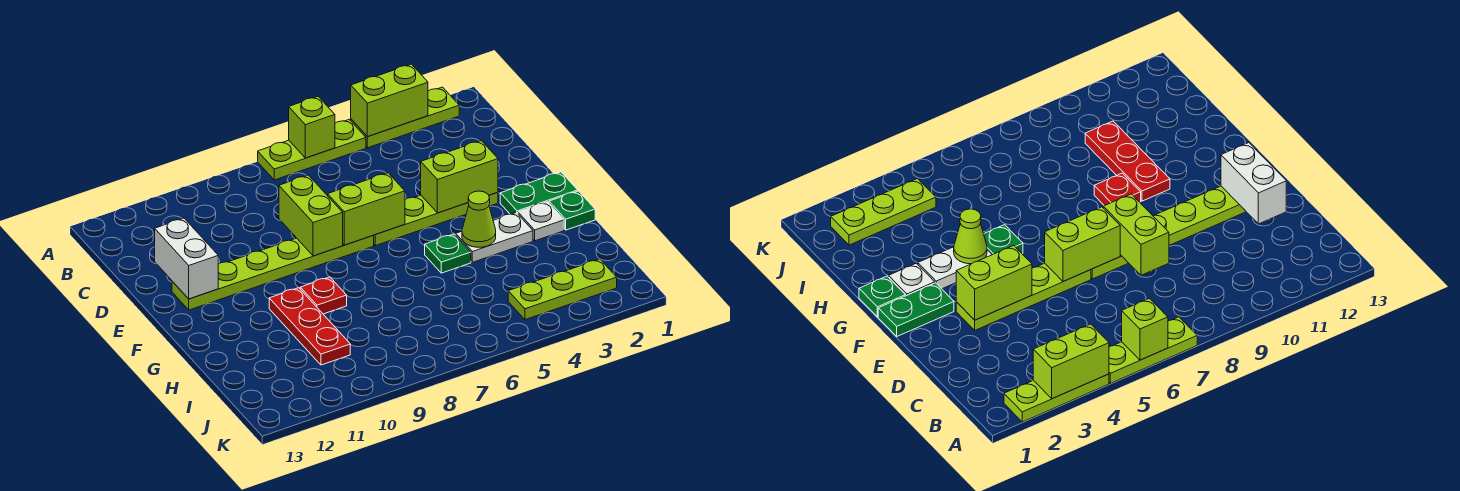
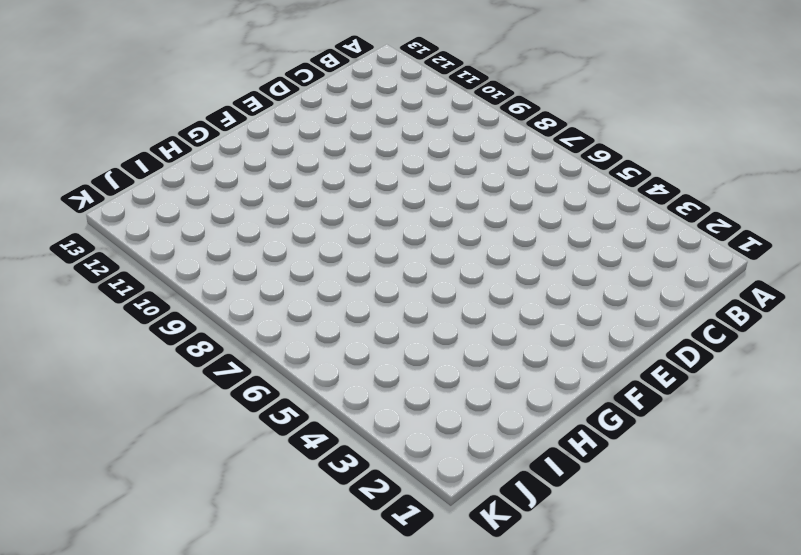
none -> lime plate A2:A4 level 1
none -> lime plate A5:A7 level 1
none -> lime plate E3:E6 level 1

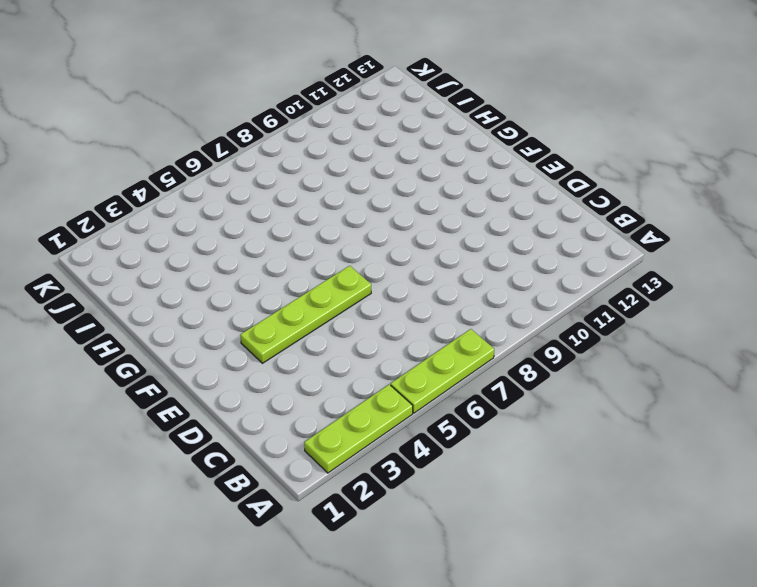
none -> lime plate E7:E12 level 1
none -> green plate F1:F2 level 1
none -> green plate G1 level 1

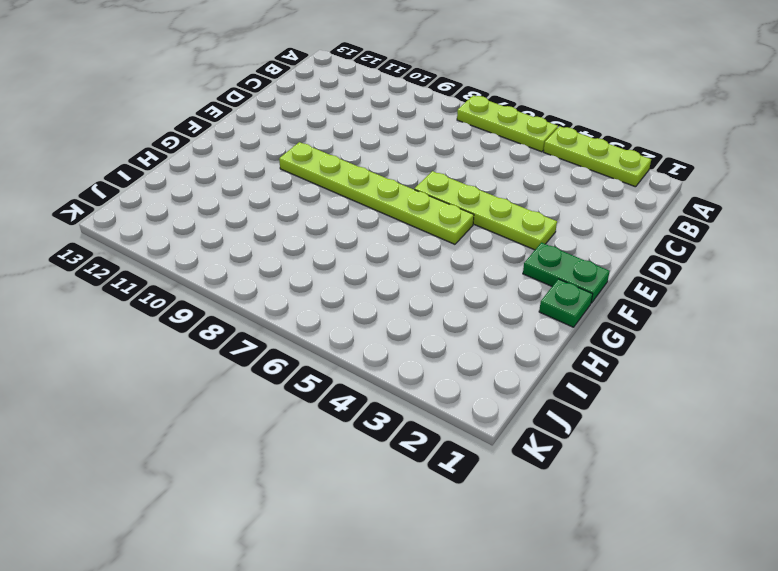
lime plate F5:F10 level 1 -> lime plate E7:E12 level 1
none -> white plate G2 level 1
none -> white plate G3:G4 level 1
none -> green plate G5 level 1

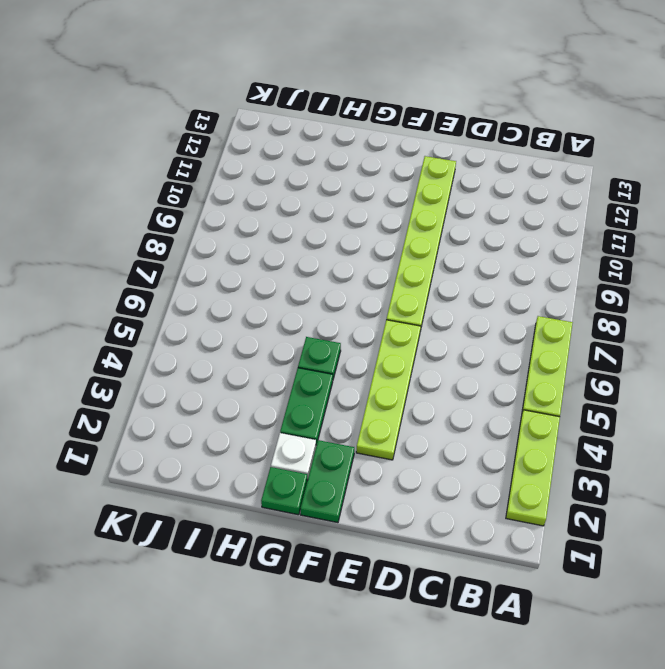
green plate G3:G4 level 1 -> white plate G3:G4 level 1
none -> red plate G9 level 1
none -> red plate G10:I10 level 1
none -> lime plate J2:J4 level 1

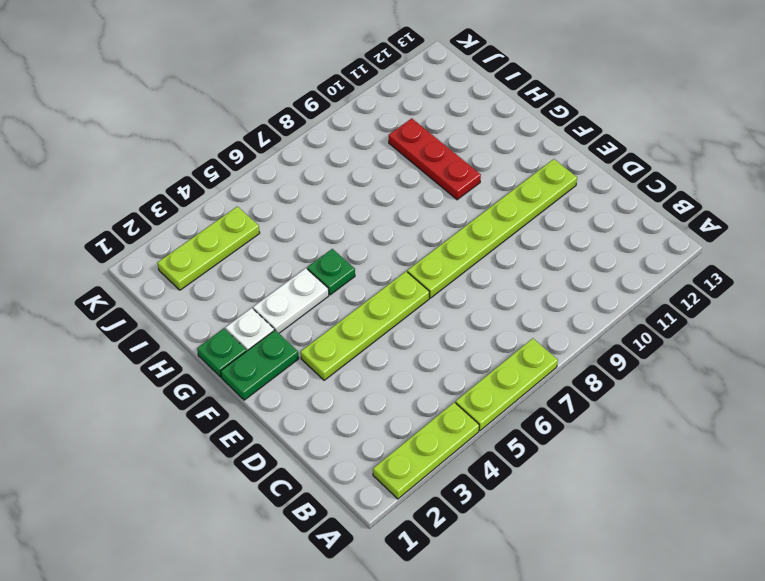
none -> red plate G9 level 1
none -> lime brick A3:A4 level 2
none -> lime brick A6 level 2

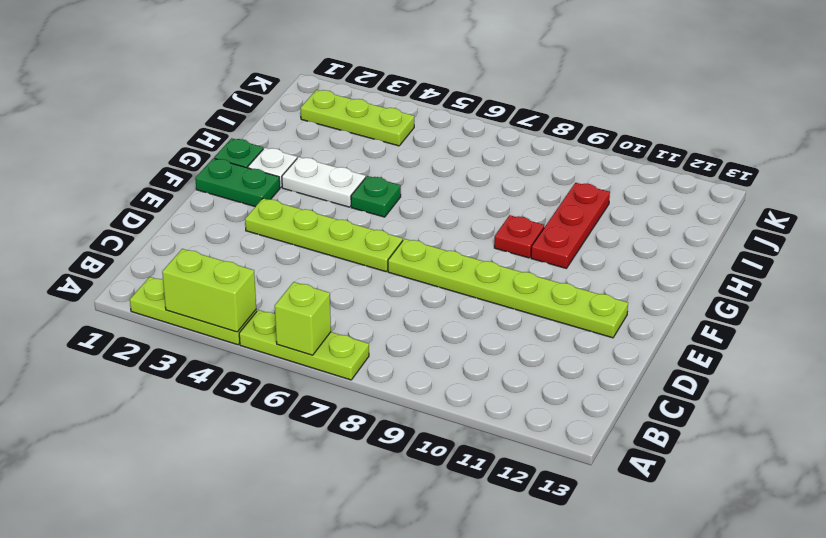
none -> lime brick D8:E8 level 2
none -> white brick D12:E12 level 2
none -> lime brick E3:E4 level 2

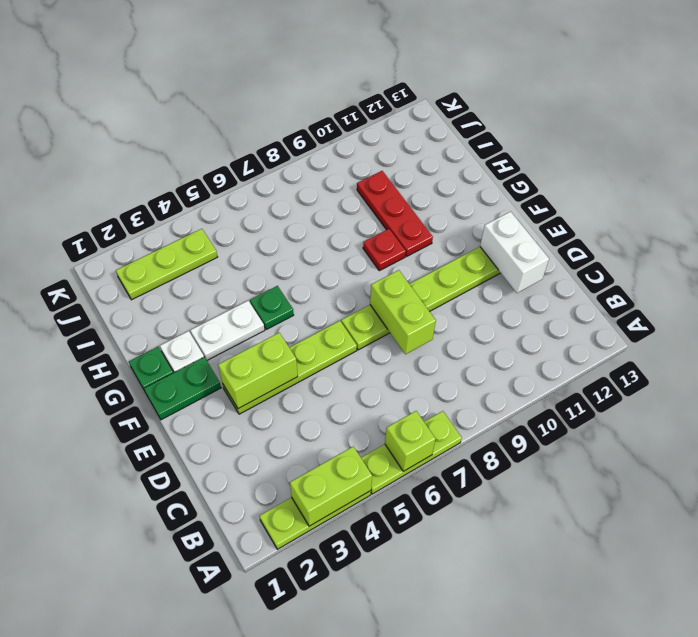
none -> lime brick E6:E7 level 2
none -> lime cone G4 level 2

